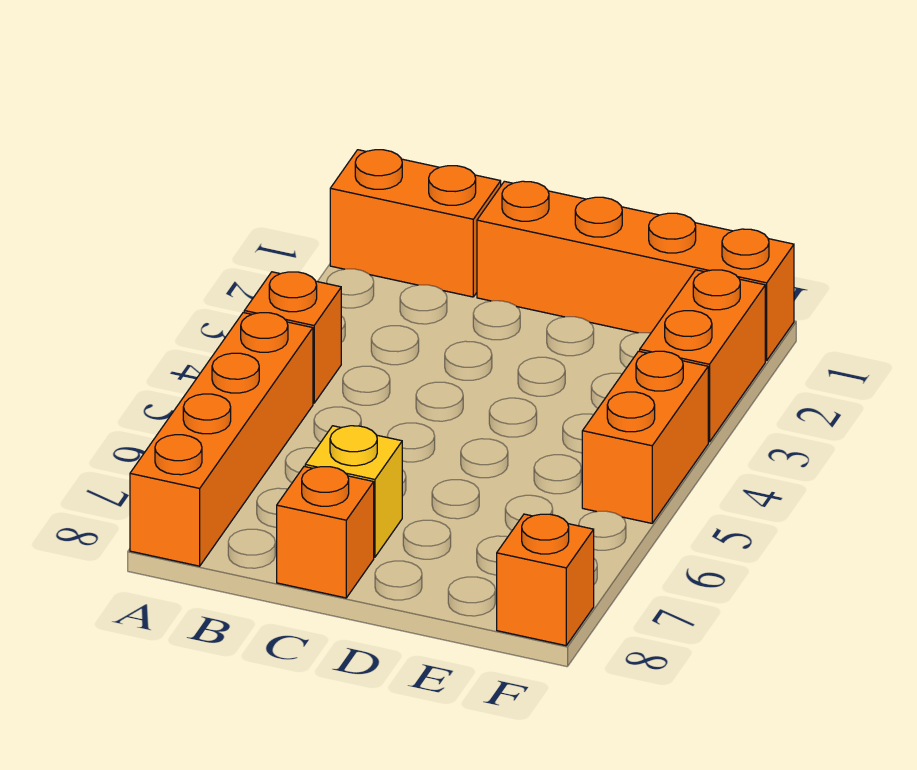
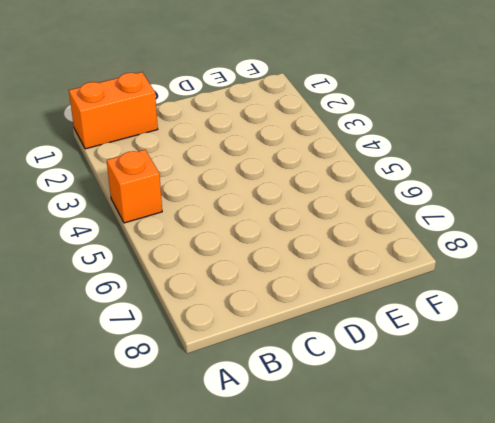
none -> orange brick A5:A8 level 1
none -> orange brick C1:F1 level 1

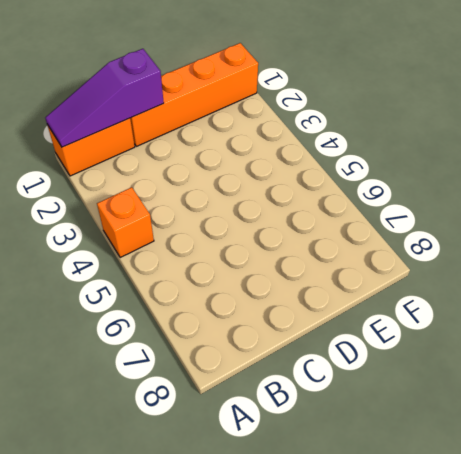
purple slope A1:C1 level 2 top C -> none
none -> orange brick A5:A8 level 1
none -> yellow brick C7 level 1

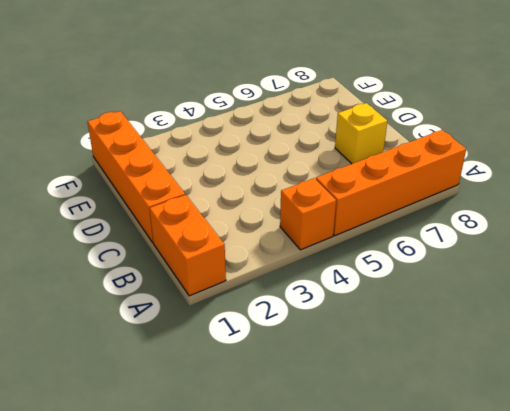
none -> orange brick C8 level 1
none -> orange brick F2:F3 level 1

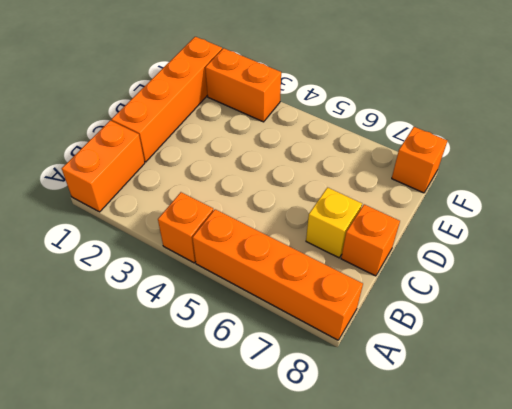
none -> orange brick F4:F5 level 1

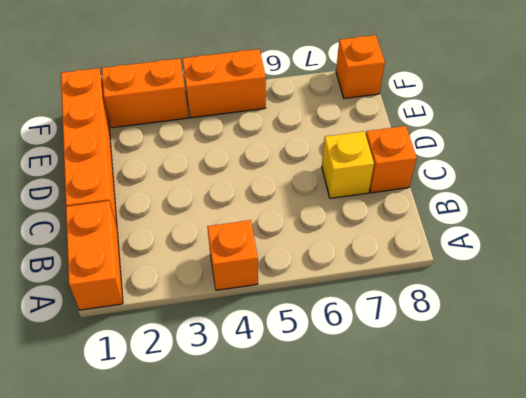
none -> orange brick A5:A8 level 1

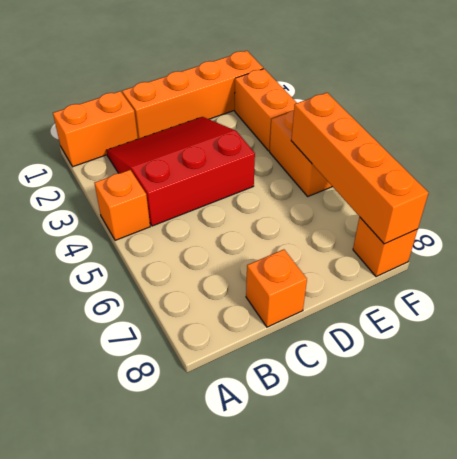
red slope B2:D4 level 1 top 4 -> none
orange brick F5:F8 level 2 -> orange brick A5:A8 level 1
none -> yellow brick C7 level 1

